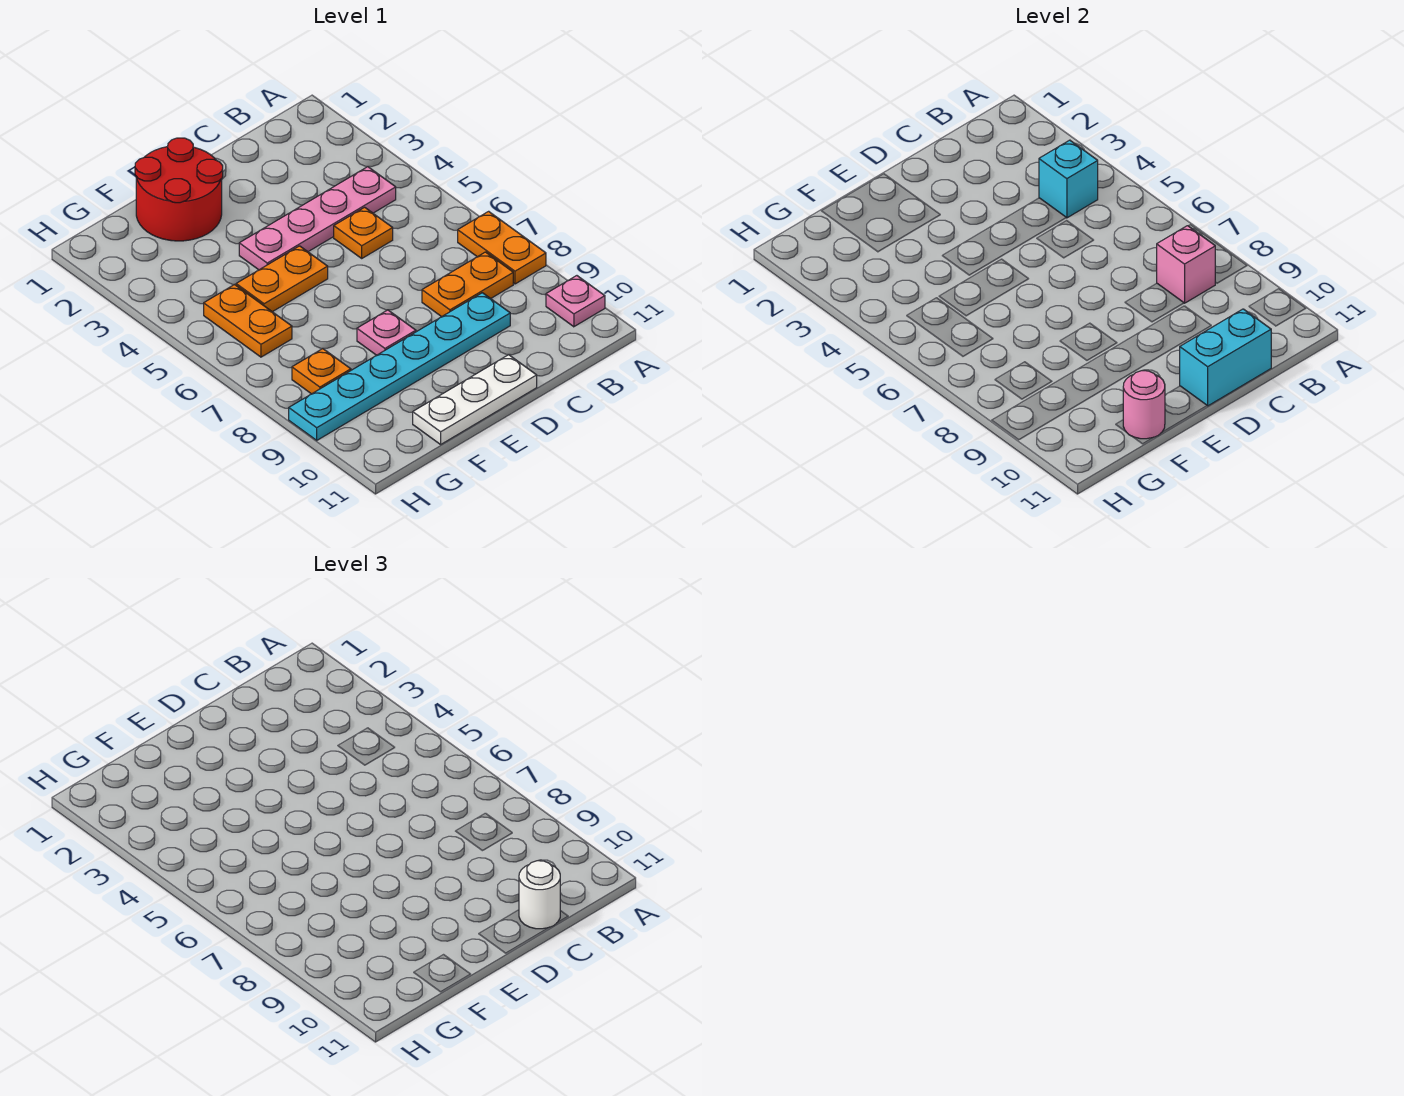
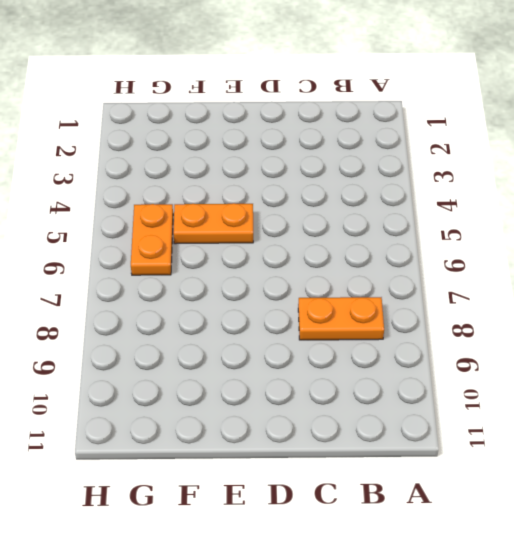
none -> orange plate A7:A8 level 1
none -> pink plate A10 level 1
none -> pink plate B4:E4 level 1

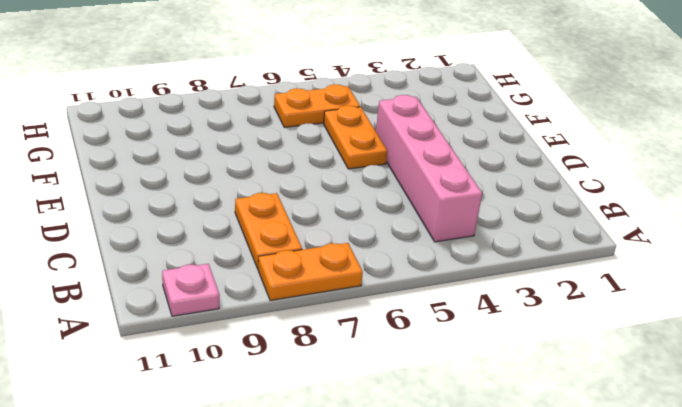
pink brick B4:E4 level 1 -> pink plate B4:E4 level 1
none -> orange plate C5 level 1
none -> cyan plate C9:H9 level 1
none -> white plate D11:F11 level 1

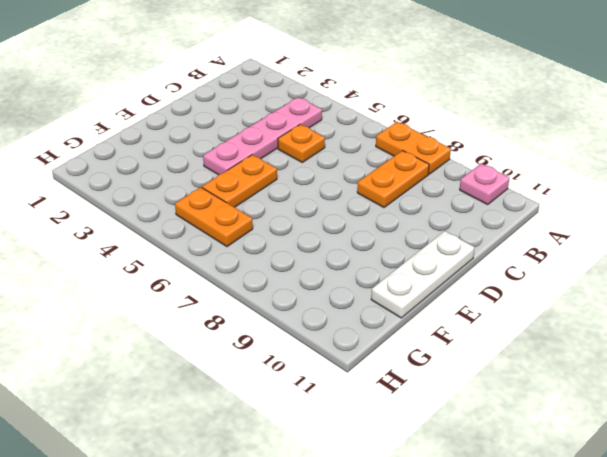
none -> cyan plate C9:H9 level 1
none -> red round brick E1:F2 level 1
none -> pink plate E8 level 1

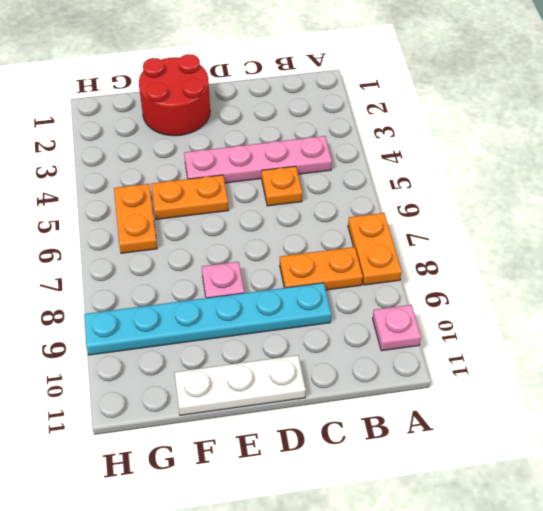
none -> orange plate G8 level 1
none -> cyan brick B4 level 2
none -> pink brick B8 level 2

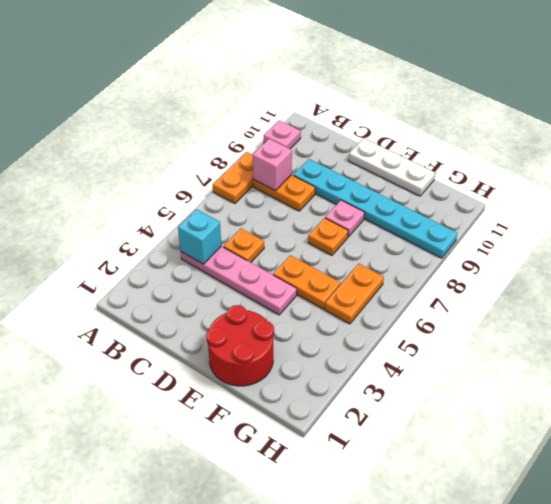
orange plate E7 level 1 -> orange plate G8 level 1
none -> cyan brick C11:D11 level 2
none -> pink round brick F11 level 2
none -> white round brick C11 level 3

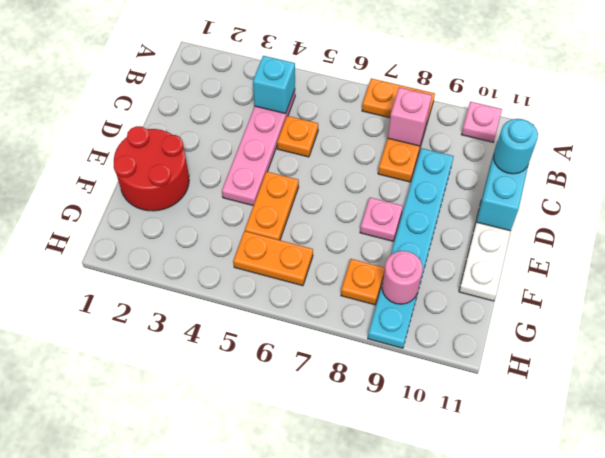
cyan round brick C11 level 3 -> white round brick C11 level 3
pink round brick G9 level 2 -> pink round brick F11 level 2

